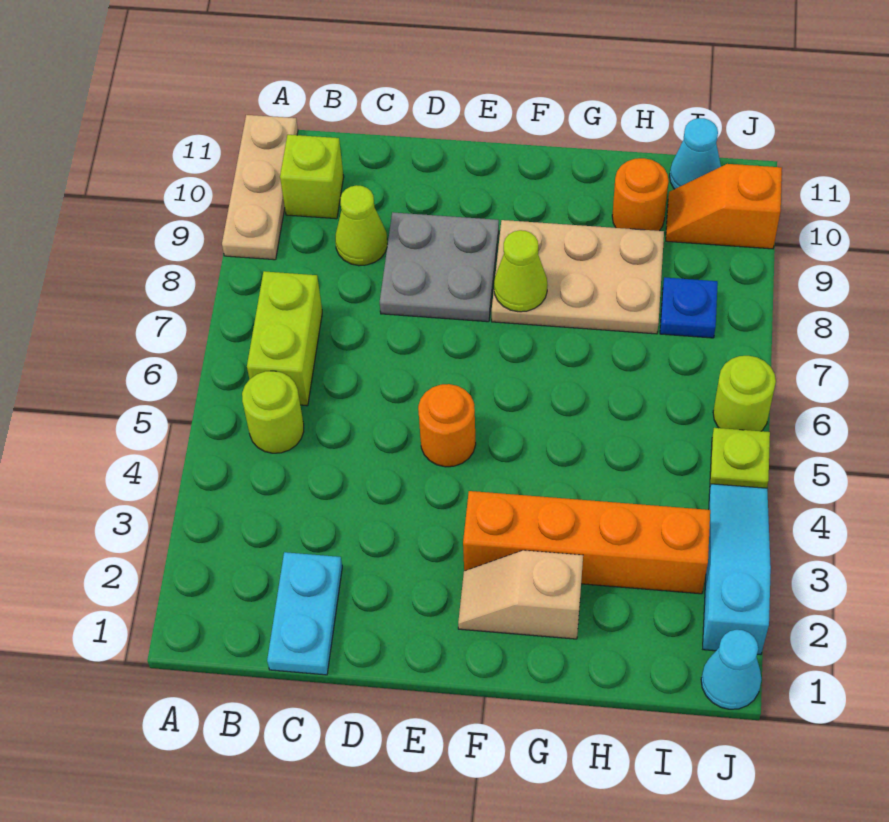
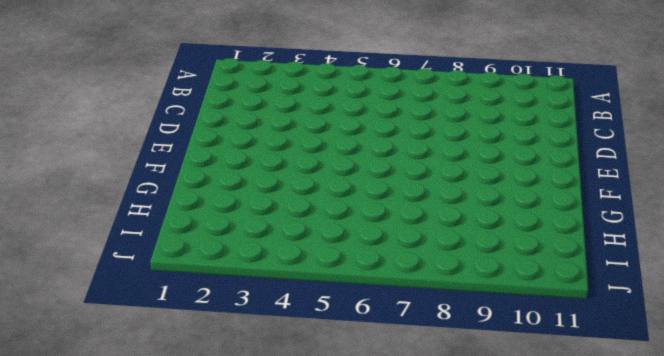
none -> tan plate A9:A11 level 1
none -> lime round brick B5 level 1
none -> lime brick B6:B7 level 1

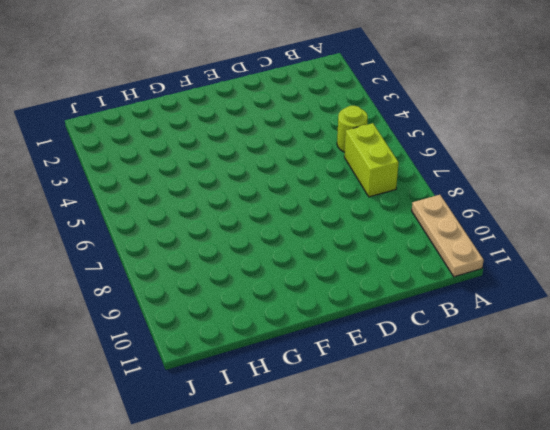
none -> lime brick B10 level 1
none -> cyan plate C1:C2 level 1
none -> lime cone C9 level 1

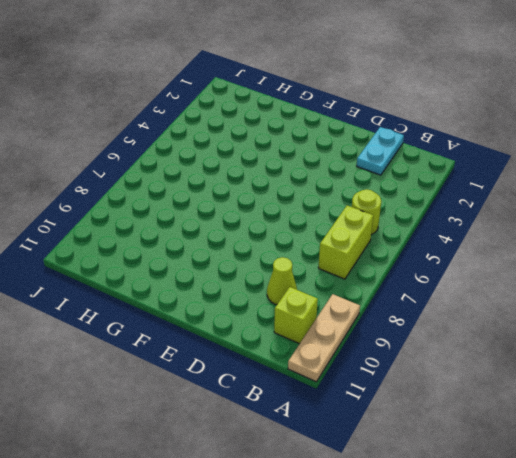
none -> grey plate D8:E9 level 1
none -> orange round brick E5 level 1
none -> tan slope F2:G2 level 1 top G

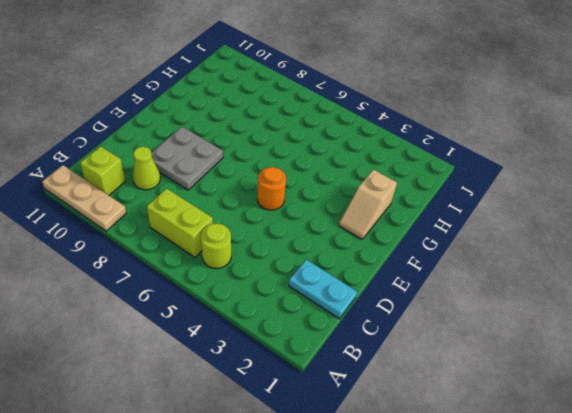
none -> orange brick F3:I3 level 1
none -> tan plate F8:H9 level 1
none -> orange round brick H10 level 1

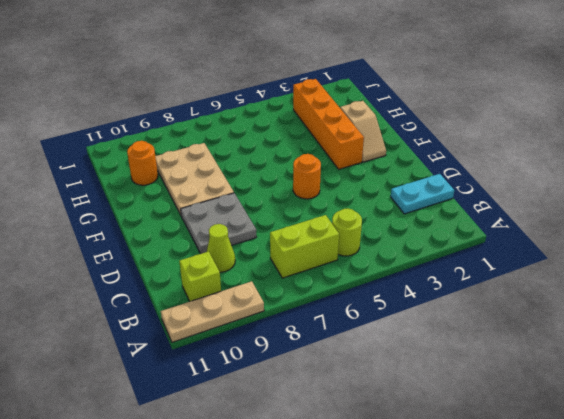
none -> blue plate I8 level 1
none -> orange slope I10:J10 level 1 top J
none -> cyan cone I11 level 1

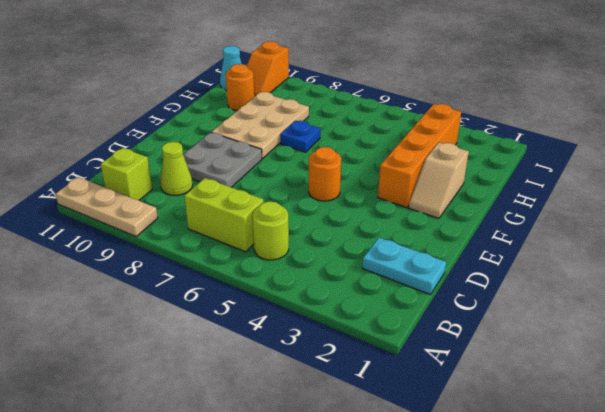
blue plate G7 level 1 -> blue plate I8 level 1
none -> cyan cone J1 level 1
none -> cyan slope J2:J4 level 1 top 2
none -> lime plate J5 level 1

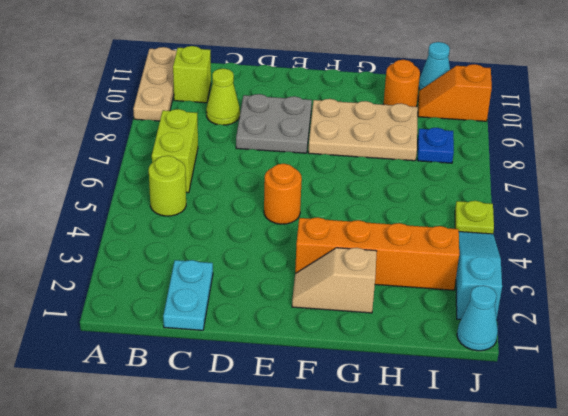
none -> lime round brick J6 level 1
none -> lime cone F8 level 2

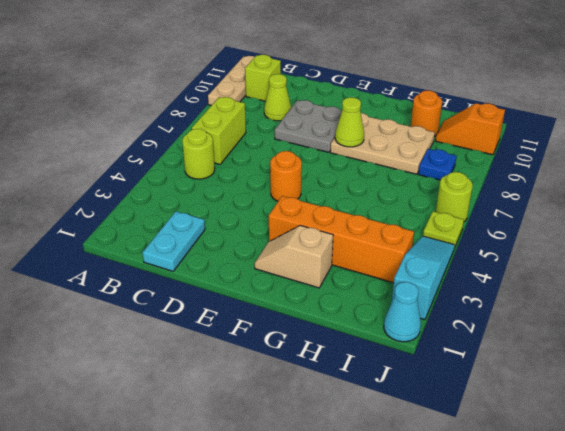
none -> cyan cone I11 level 1

